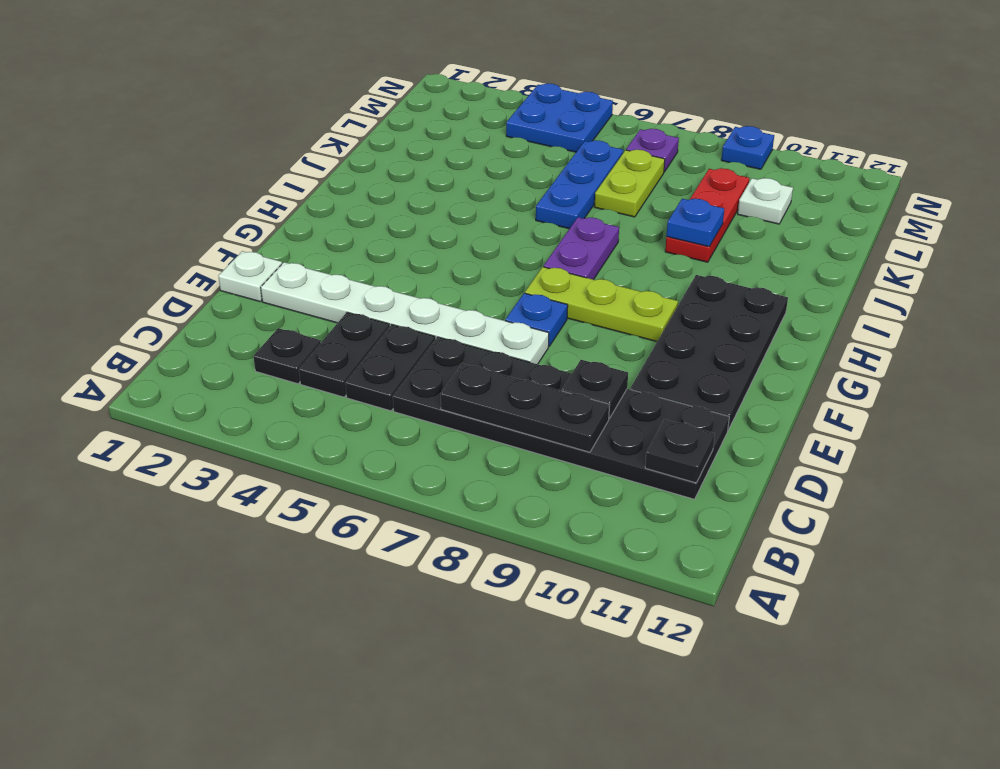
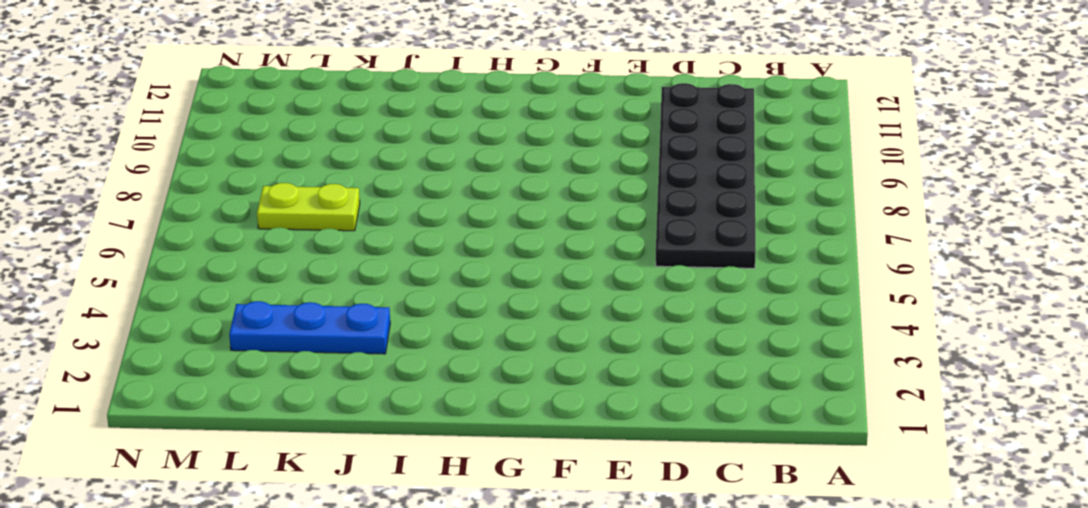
blue plate J3:L3 level 1 -> blue plate J6:L6 level 1
none -> black plate C3 level 1
none -> black plate C4:D4 level 1
none -> black plate C5:D5 level 1

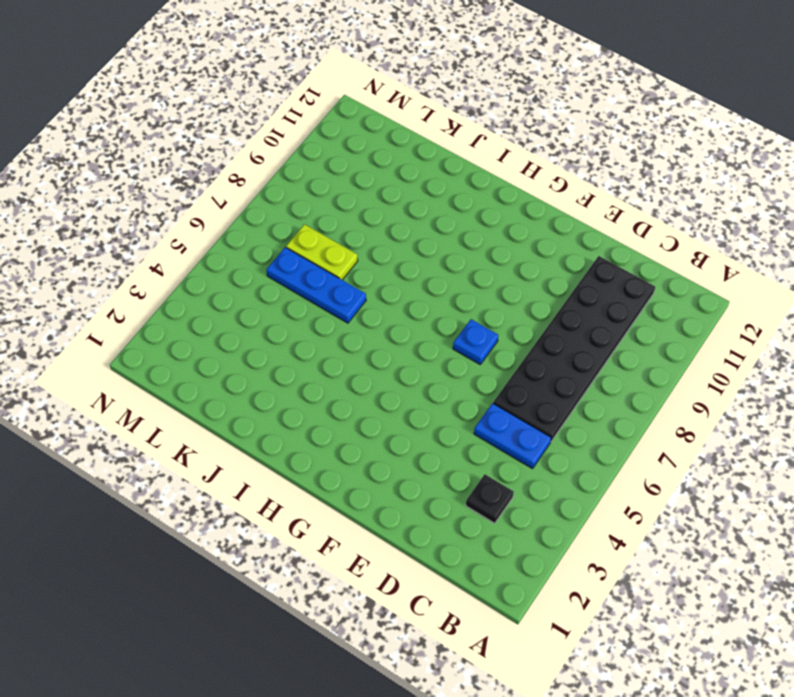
blue plate C5:D5 level 1 -> black plate C5:D5 level 1
none -> black plate C4:D4 level 1
none -> white plate E1 level 1
none -> white plate E2:E7 level 1

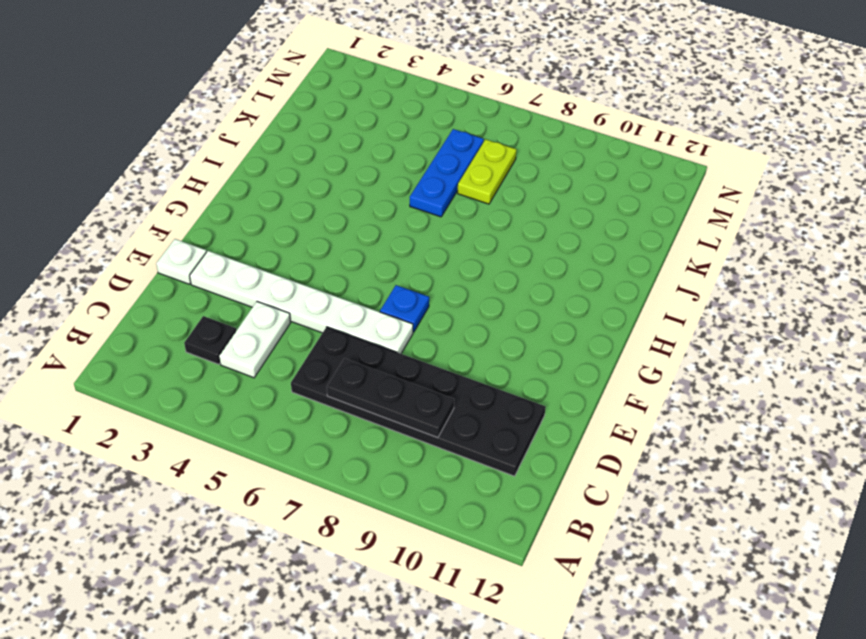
white plate C4:D4 level 1 -> black plate C4:D4 level 1
none -> black plate C5:D5 level 1
none -> black plate E10:H11 level 1
none -> lime plate G7:G9 level 1

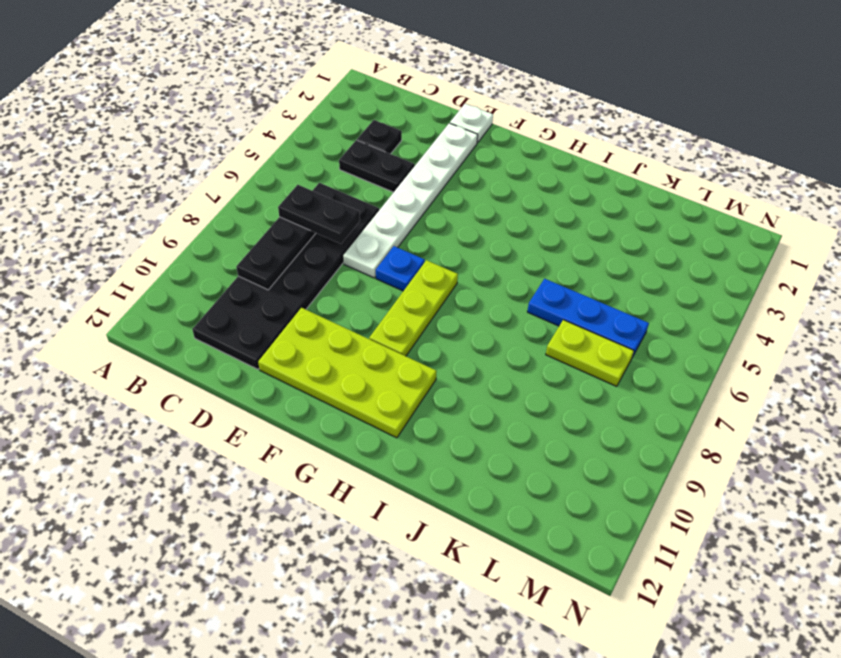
black plate C7:D7 level 3 -> black plate C5:D5 level 1
lime plate E10:H11 level 1 -> black plate E10:H11 level 1
none -> purple plate H7:I7 level 1
none -> red plate J9:L9 level 1
none -> white plate L10 level 1

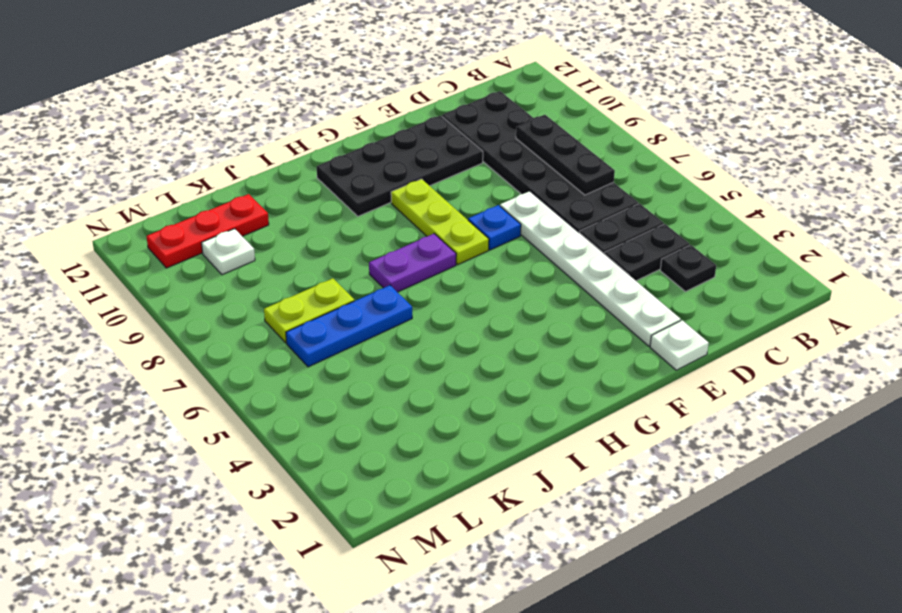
red plate K11:M11 level 1 -> red plate J9:L9 level 1
none -> blue plate M4:N5 level 1
none -> purple plate M7 level 1
none -> blue plate N9 level 1

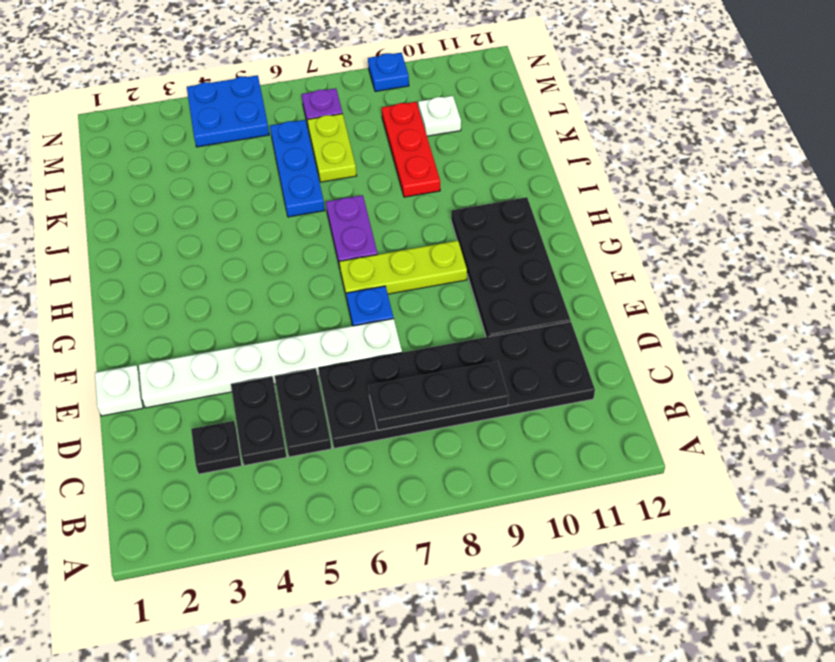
none -> black plate C11 level 2
none -> black plate D9 level 2
none -> blue plate J9 level 2

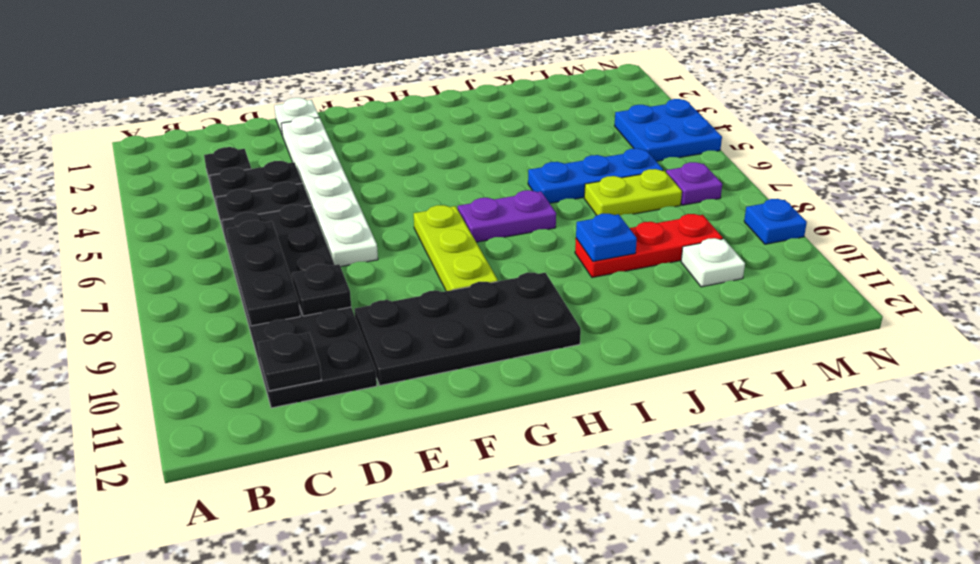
none -> blue plate F7 level 1

